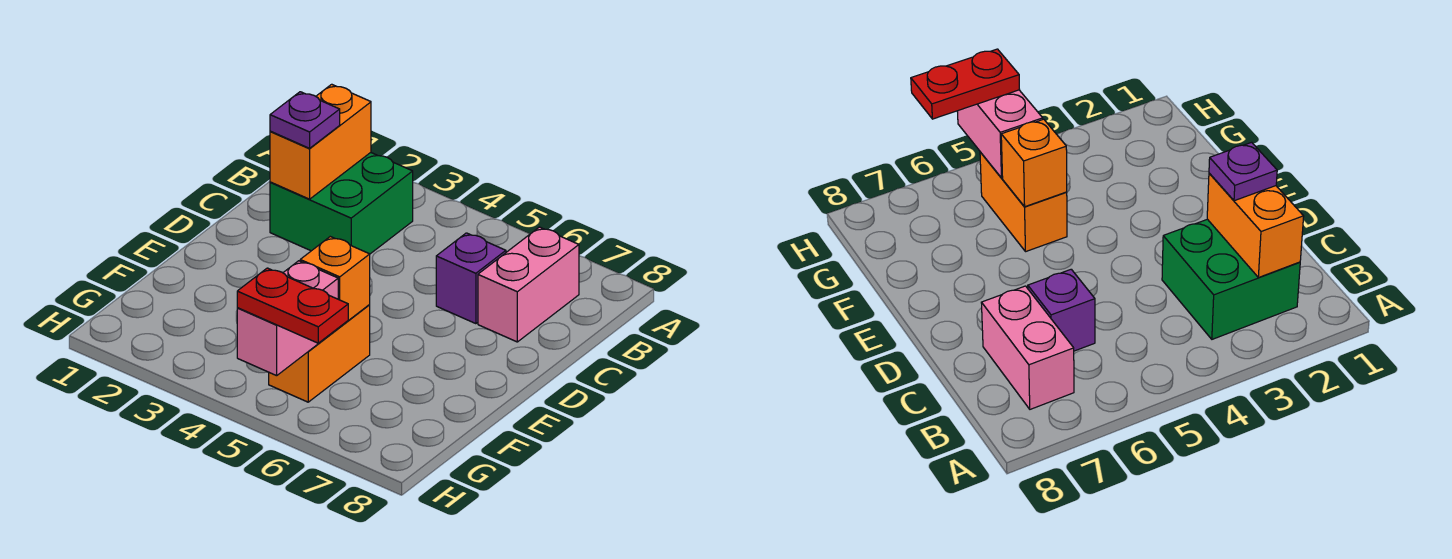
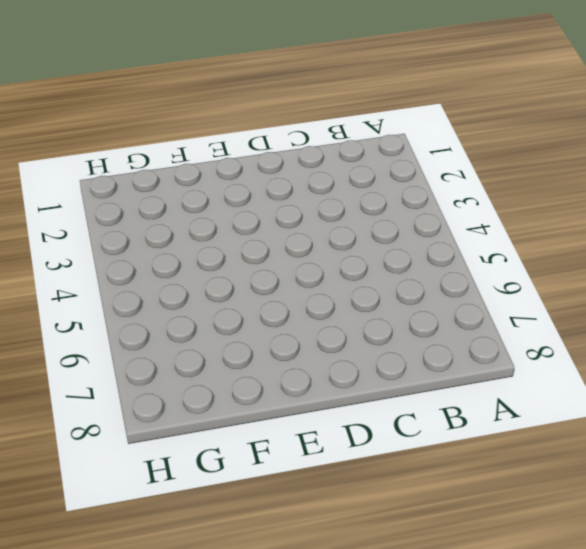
none -> green brick B2:C3 level 1
none -> pink brick B7:C7 level 1

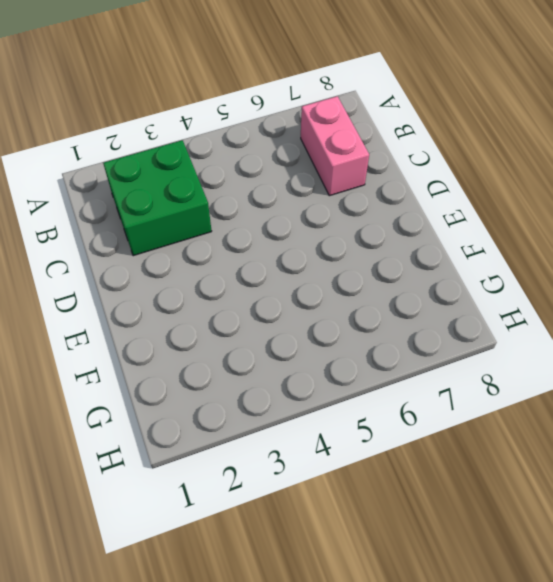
none -> purple brick C6 level 1
none -> orange brick F5:G5 level 1

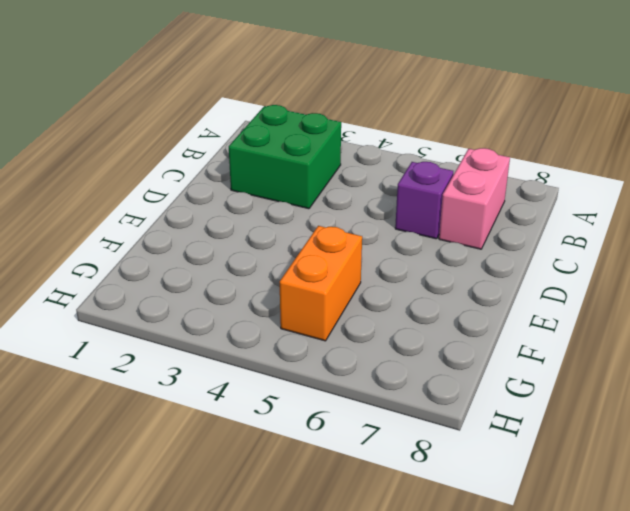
none -> orange brick B2:C2 level 2
none -> orange brick F5 level 2

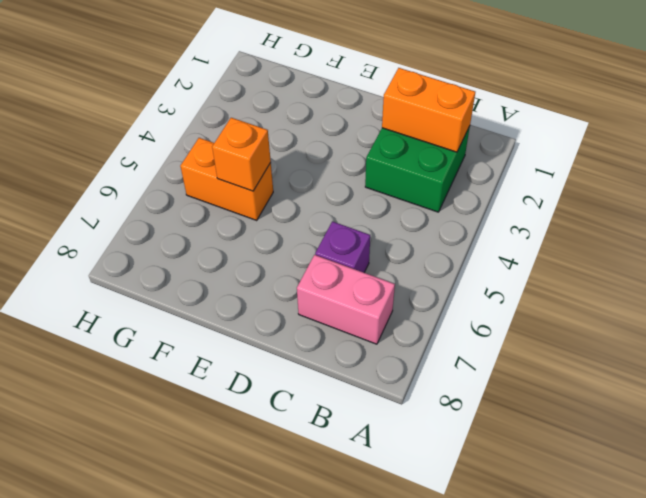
none -> pink brick G5:H5 level 2
none -> purple plate C2 level 3

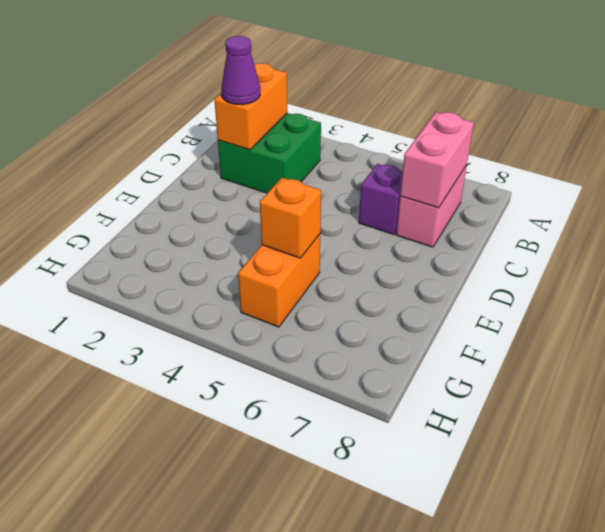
pink brick B7:C7 level 2 -> pink brick G5:H5 level 2
purple cone C2 level 3 -> purple plate C2 level 3
none -> red plate H5:H6 level 3

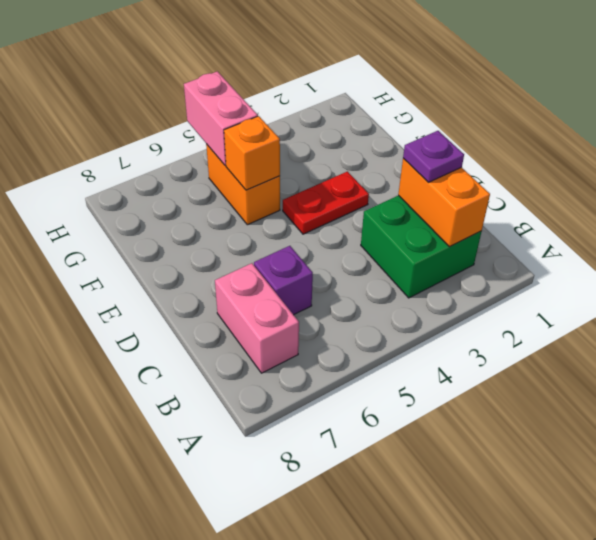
red plate E3:E4 level 1 -> red plate H5:H6 level 3

